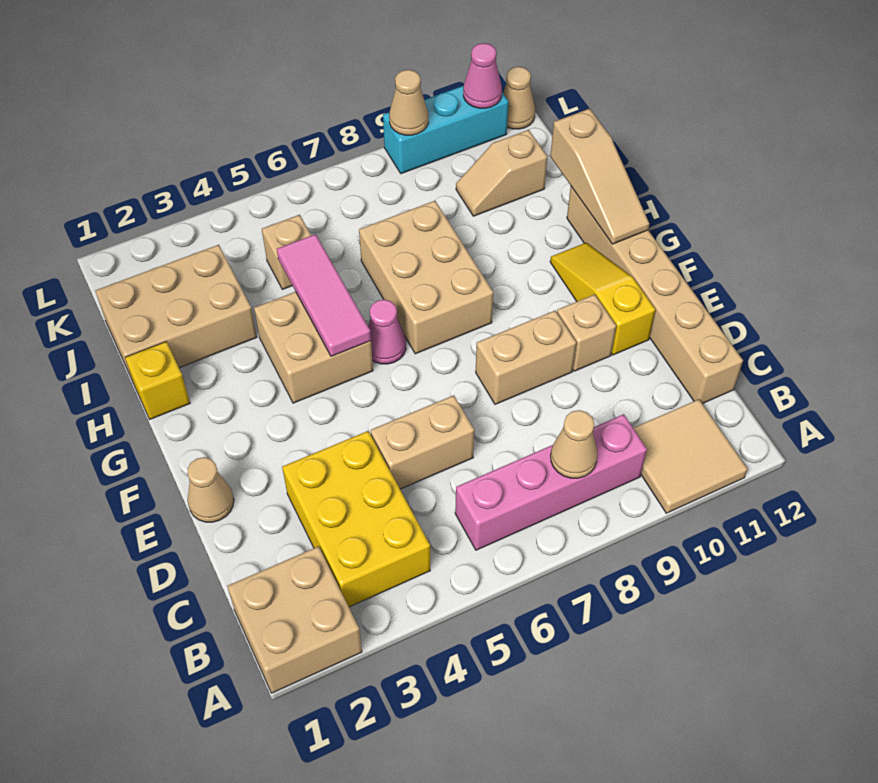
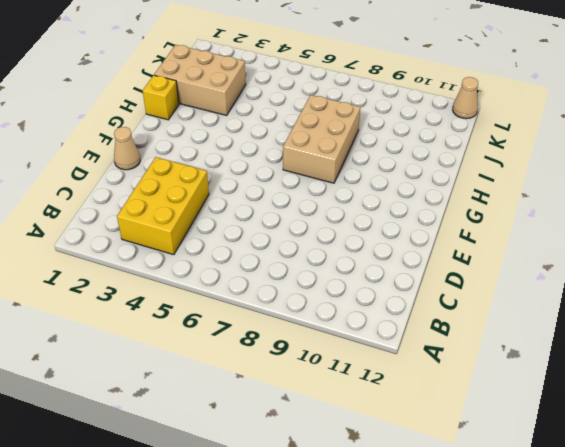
none -> tan brick A1:B2 level 1
none -> tan tile A10:B11 level 1
none -> pink brick B6:B9 level 1

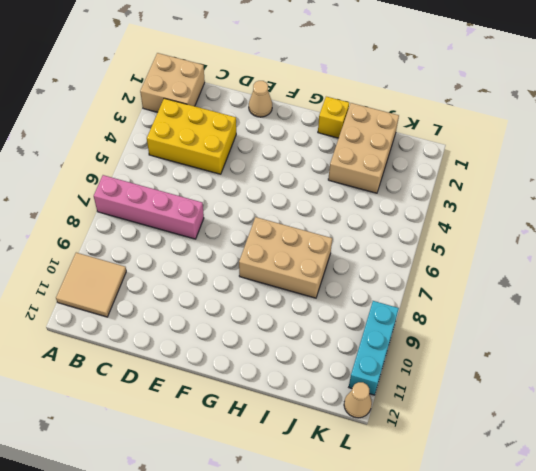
pink brick A7:D7 level 1 -> pink brick B6:B9 level 1
none -> tan brick C12:H12 level 1
none -> tan brick D5:D6 level 1
none -> tan brick E8:E9 level 1

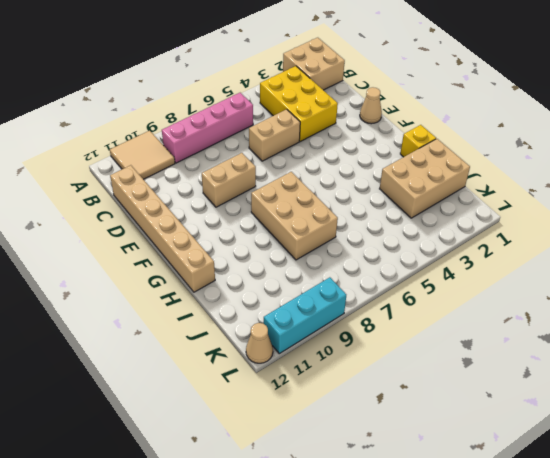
none -> tan brick E10 level 1
none -> yellow slope E11:G11 level 1 top E
none -> tan brick G4:H5 level 1

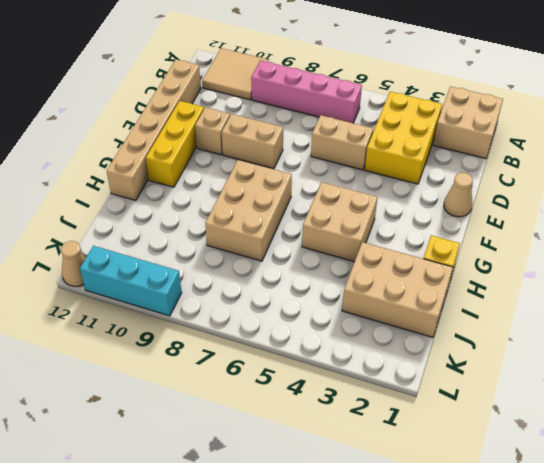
yellow brick E11:G11 level 1 -> yellow slope E11:G11 level 1 top E
none -> pink cone G6 level 1
none -> tan brick J5 level 1
none -> tan slope J10:J11 level 1 top 11

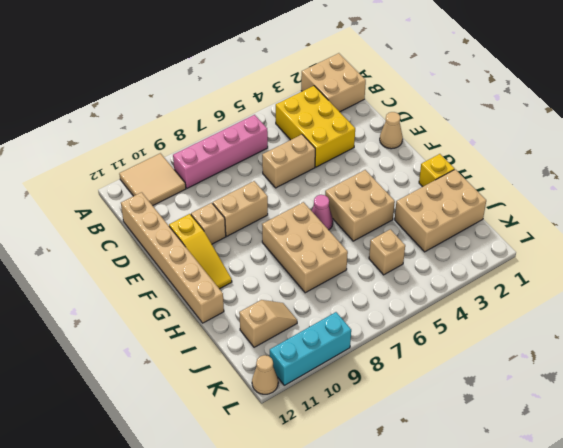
none -> tan cone B8 level 2
none -> pink tile G5:I5 level 2
none -> tan slope G12:I12 level 2 top I

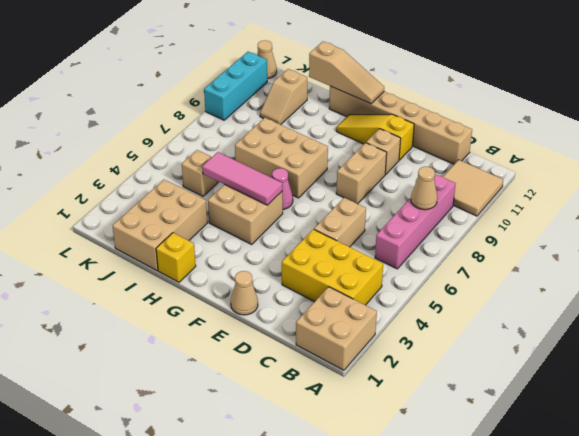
none -> tan cone L9 level 2
none -> pink cone L11 level 2

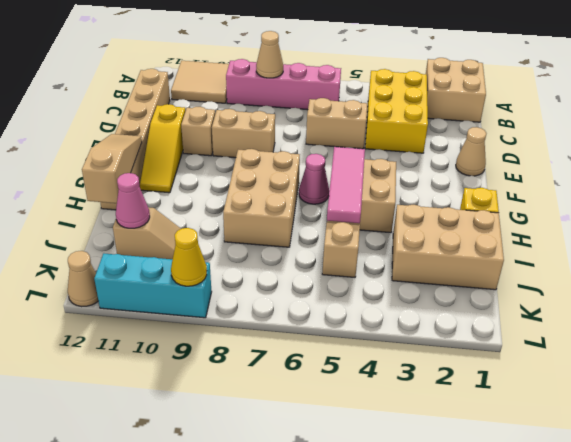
pink cone J11 level 2 -> pink cone L11 level 2
yellow cone L9 level 2 -> tan cone L9 level 2

